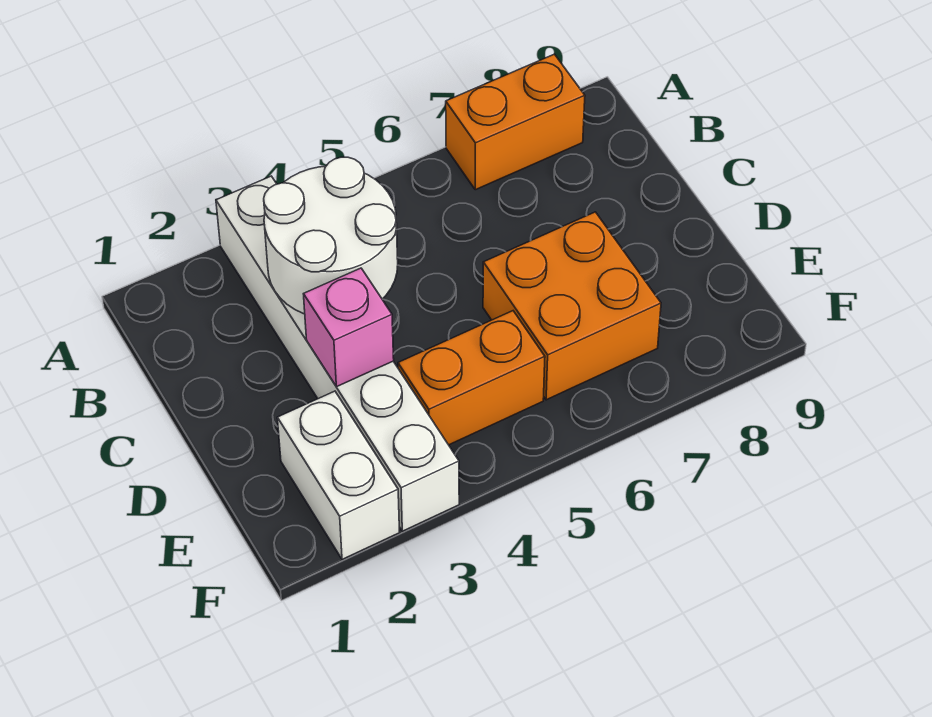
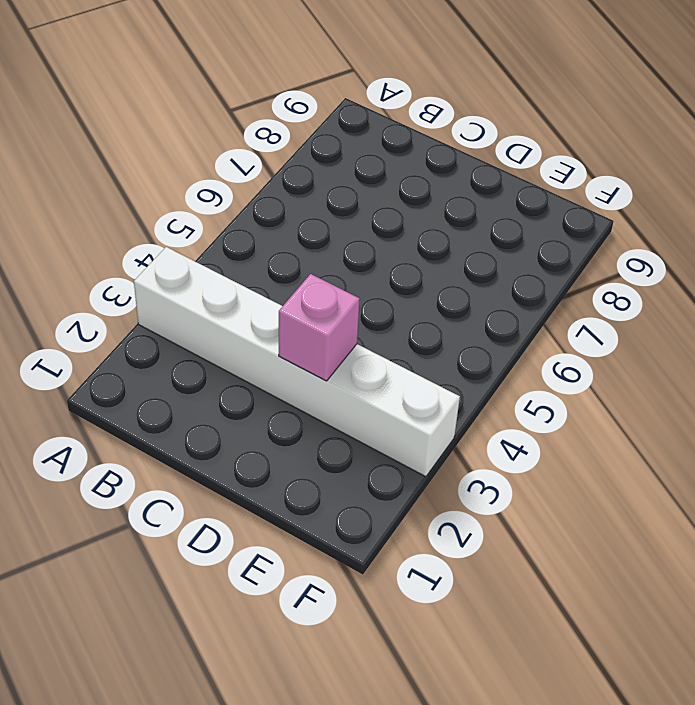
none -> orange brick A7:A8 level 1
none -> orange brick D6:E7 level 1

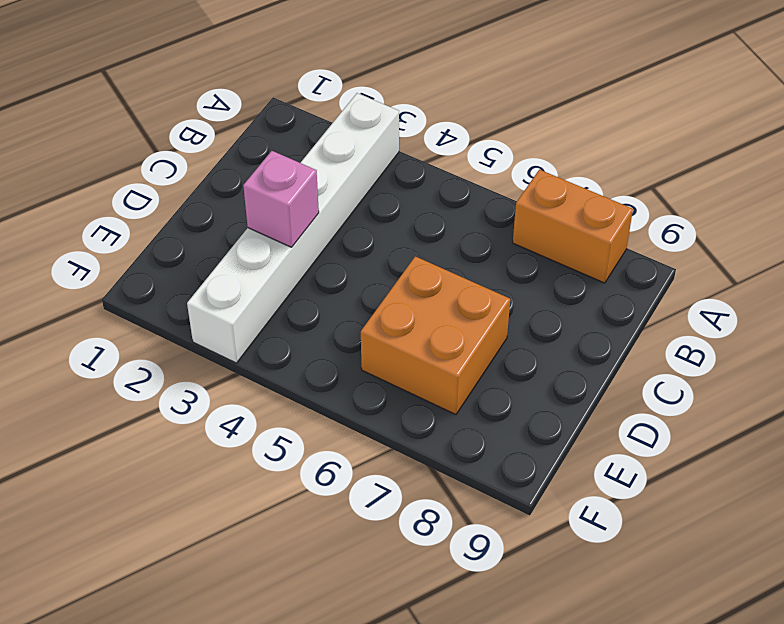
none -> white brick E2:F2 level 1
none -> orange brick E4:E5 level 1

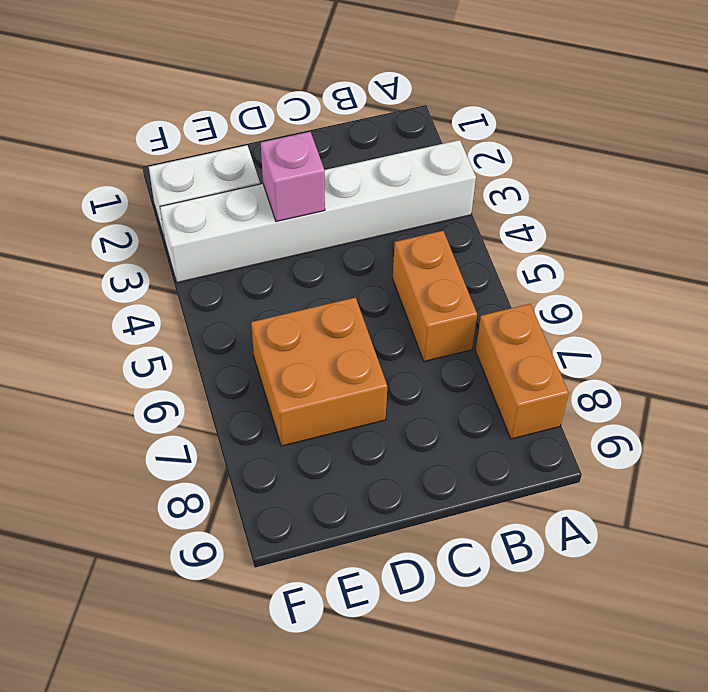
orange brick B5:B6 level 1 -> orange brick E4:E5 level 1
none -> white round brick B3:C4 level 2

